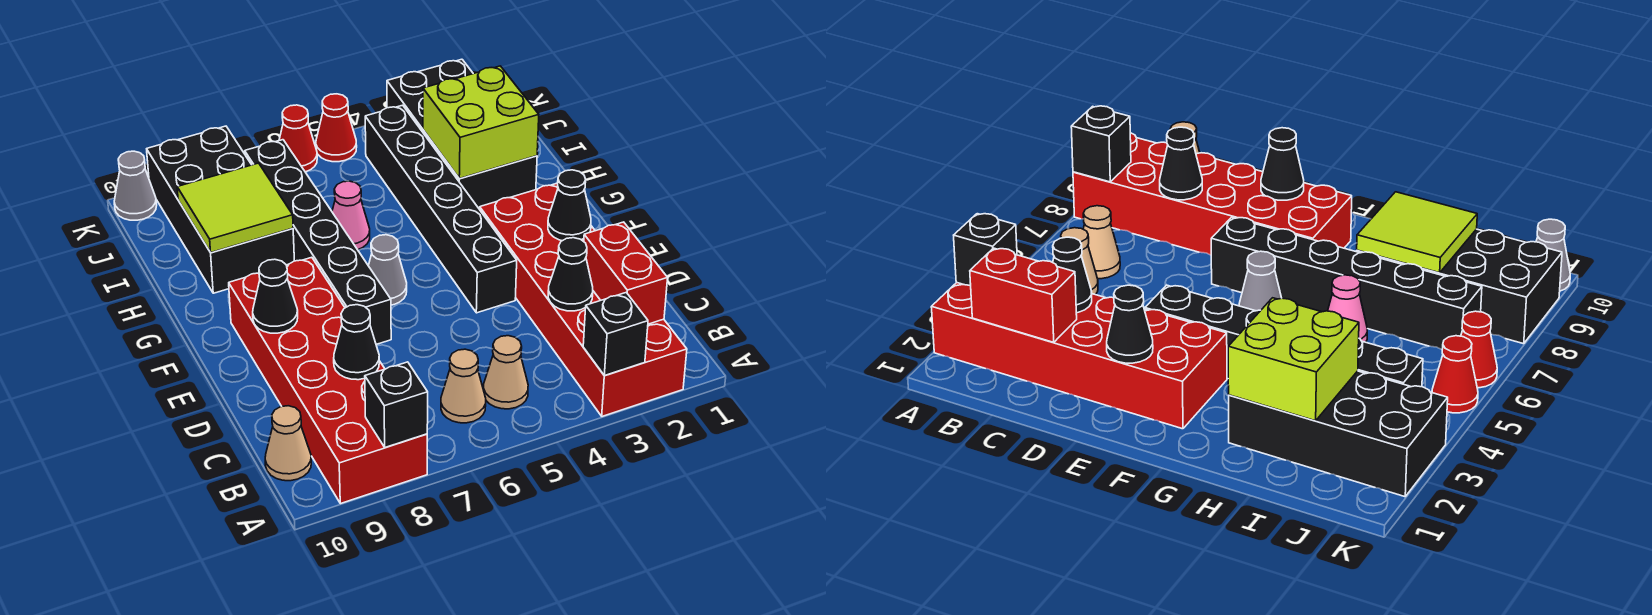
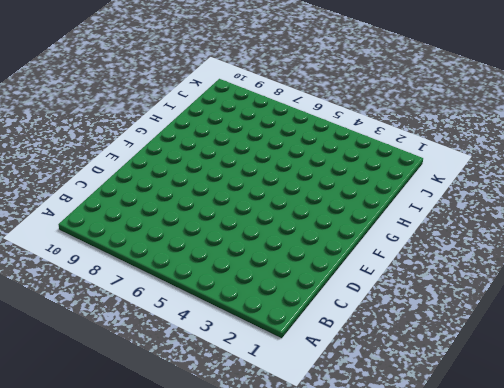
none -> red brick A2:F3 level 1
none -> red brick A8:F9 level 1
none -> tan cone B5 level 1

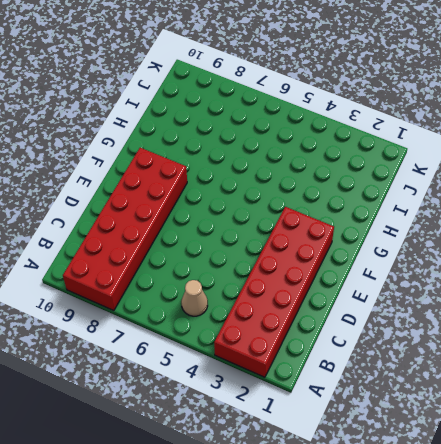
none -> tan cone B6 level 1
none -> tan cone B10 level 1
none -> black brick E4:J4 level 1

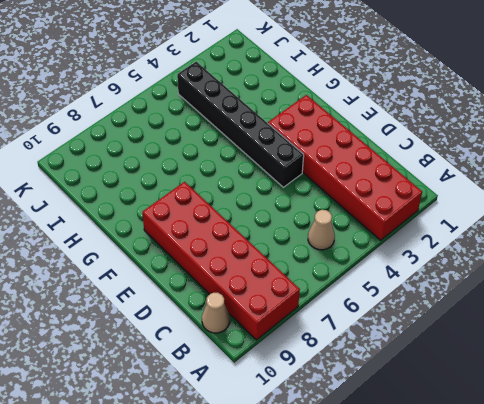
none -> tan cone B6 level 1
none -> black brick E7:J7 level 1
none -> grey cone F6 level 1

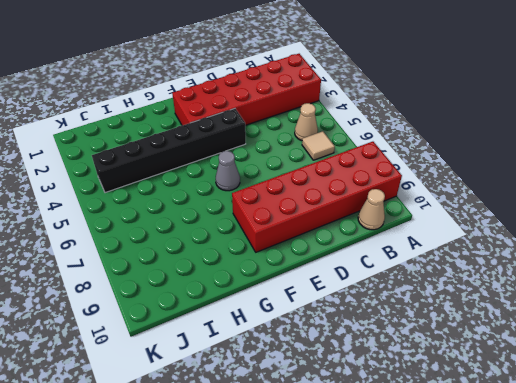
tan tile B6 level 1 -> tan cone B6 level 1
none -> black brick E7:J7 level 1
none -> black brick H2:K3 level 1
none -> pink cone H6 level 1

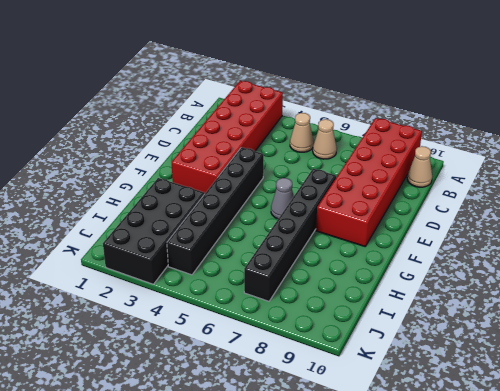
none -> pink cone H6 level 1
none -> black brick H8:K9 level 1
none -> red cone K5 level 1

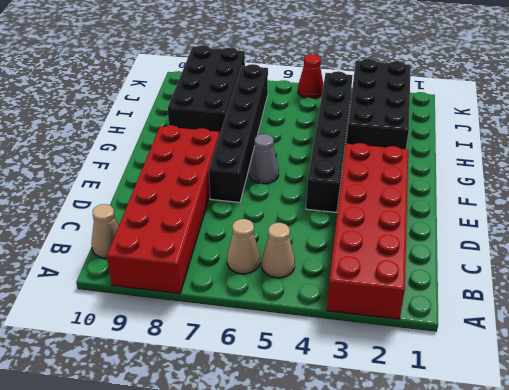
none -> pink cone H6 level 1
none -> red cone K6 level 1
none -> grey cone K10 level 1

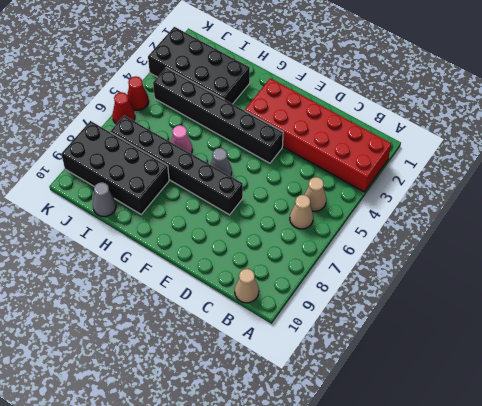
grey cone I10 level 1 -> grey cone K10 level 1
none -> red brick A8:F9 level 1
none -> black brick A3 level 2
none -> black brick A8 level 2

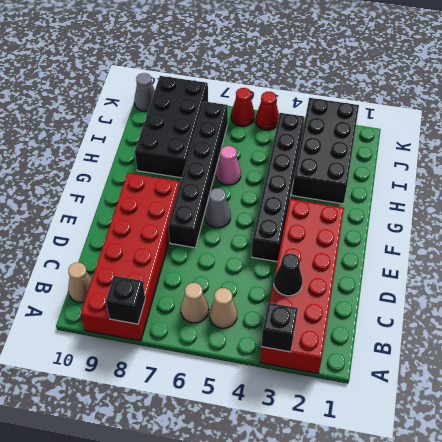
none -> red brick B2:C2 level 2
none -> black cone C8 level 2
none -> black cone E2 level 2

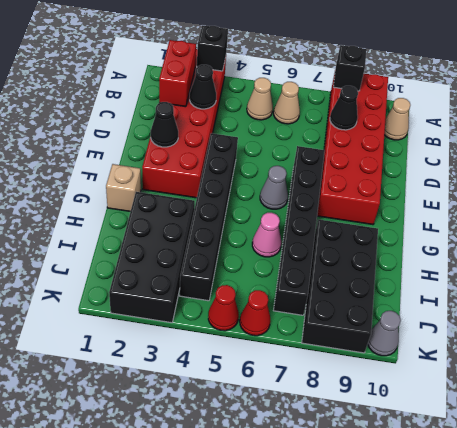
tan brick G1 level 1 -> none
none -> black cone E9 level 2
none -> lime brick H2:I3 level 2
none -> lime tile H8:I9 level 2

